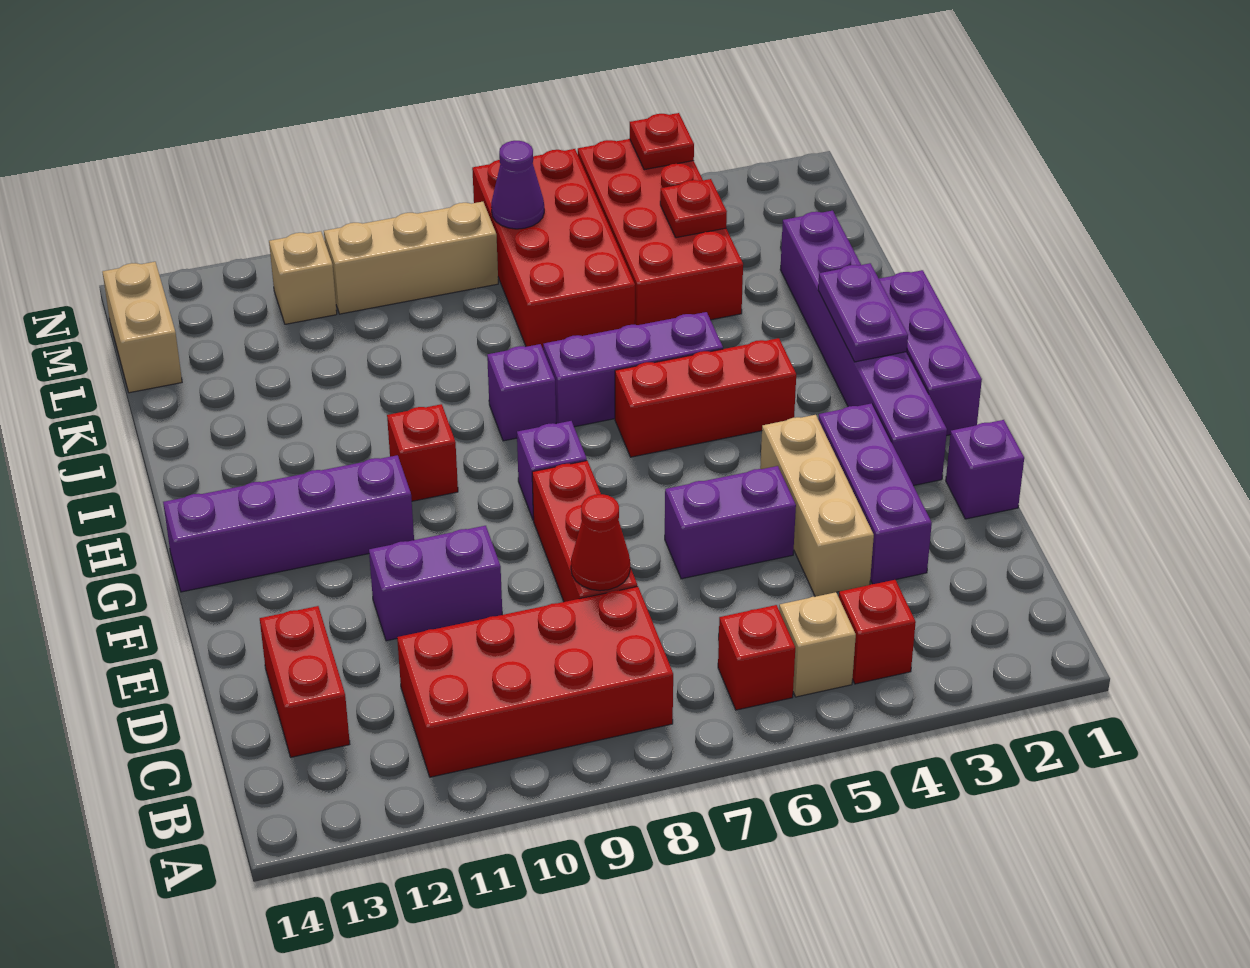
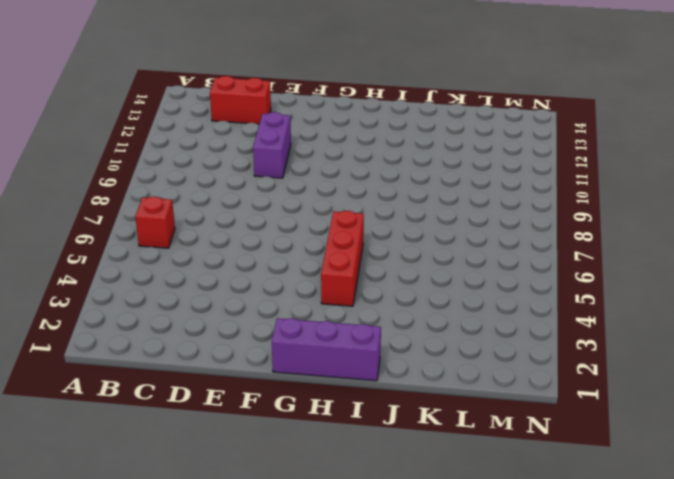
none -> red brick B4 level 1
none -> tan brick B5 level 1
none -> red brick B8:C11 level 1

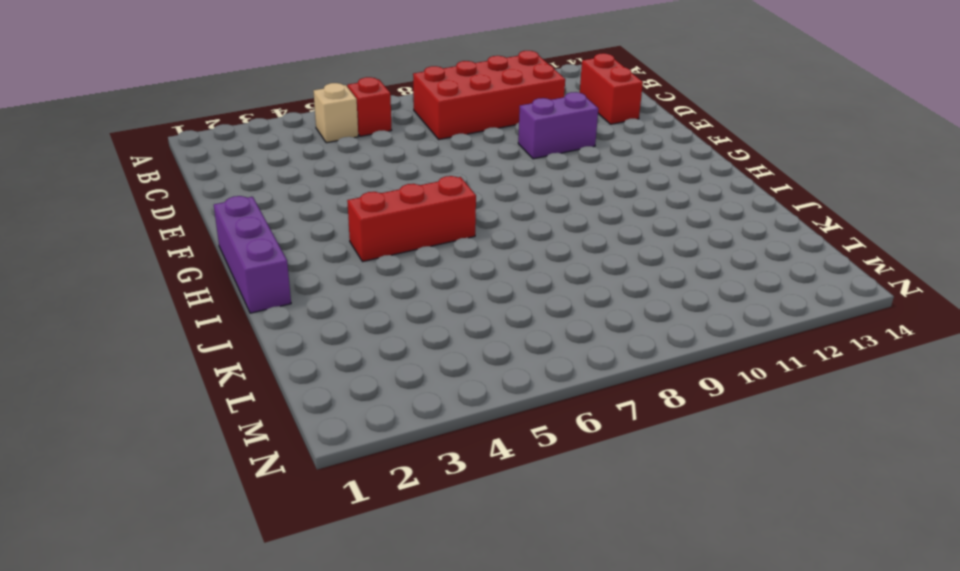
none -> red brick B4 level 1
none -> purple brick D3:F3 level 1
none -> tan brick D4:F4 level 1

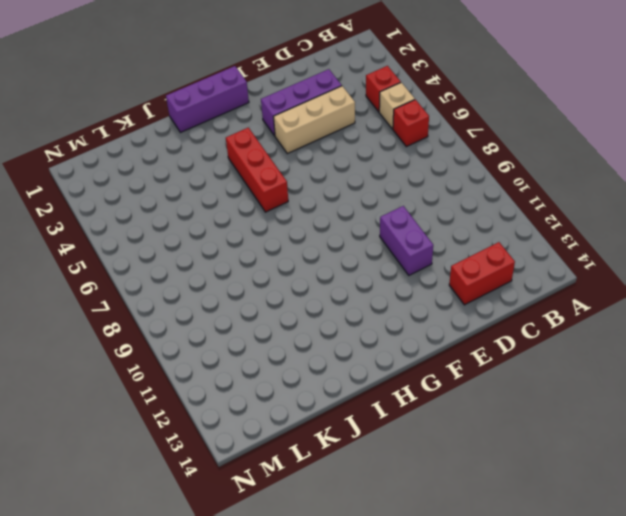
none -> red brick B8:C11 level 1
none -> red brick D8:F8 level 1
none -> purple brick E1 level 1

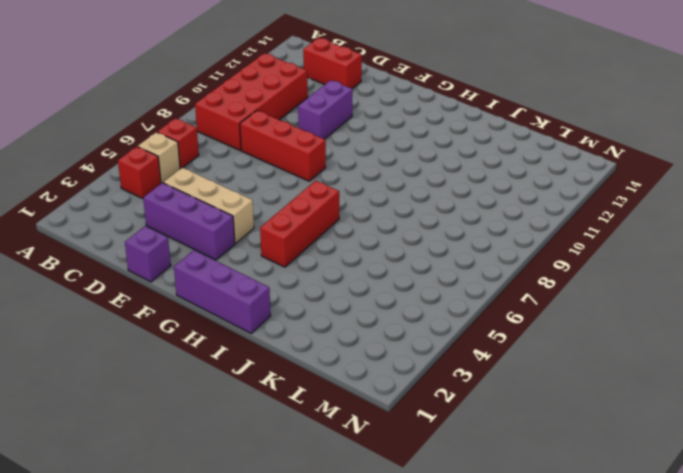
none -> purple brick E5:E6 level 1
none -> purple brick F2:K2 level 1
none -> purple brick G8 level 1

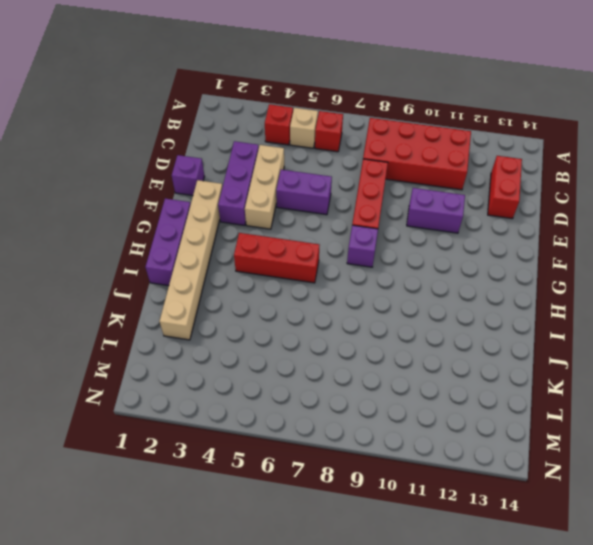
tan brick F2:K2 level 1 -> purple brick F2:K2 level 1
none -> purple brick G11:G14 level 1
none -> red brick H10 level 1
none -> purple brick I5:I7 level 1

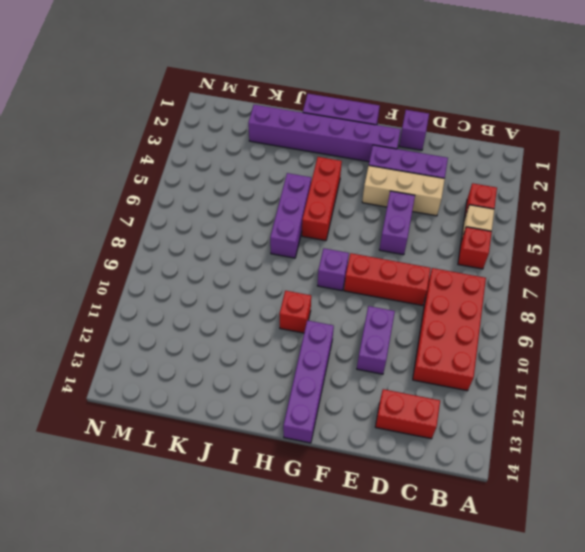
none -> purple brick I8 level 1
none -> red brick K4:N5 level 1
none -> red brick K6:N7 level 1

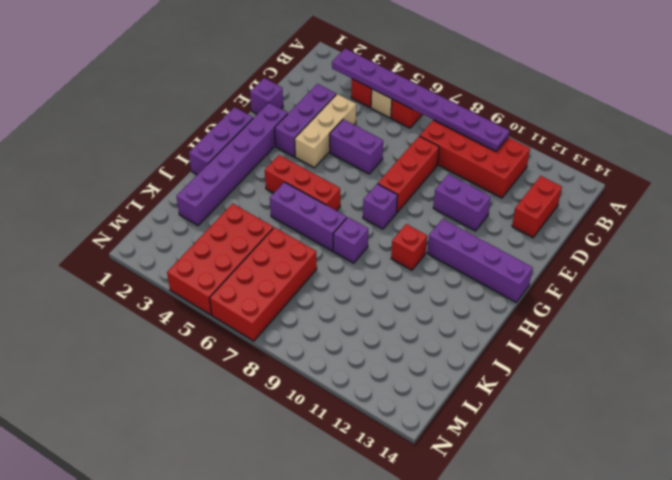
purple plate B3:B10 level 2 -> none
none -> tan brick L14:M14 level 1
none -> tan brick M8:M10 level 1
none -> tan brick M11 level 1

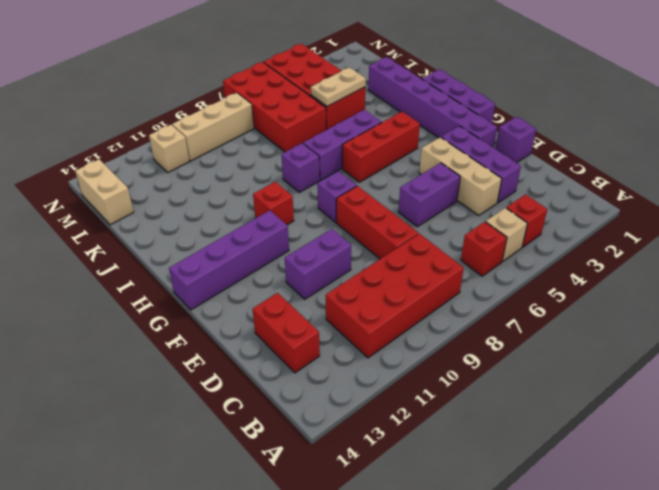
tan plate K4:K5 level 2 -> none
none -> red cone D8 level 2
none -> purple plate H2:I2 level 2
none -> red plate L4 level 2

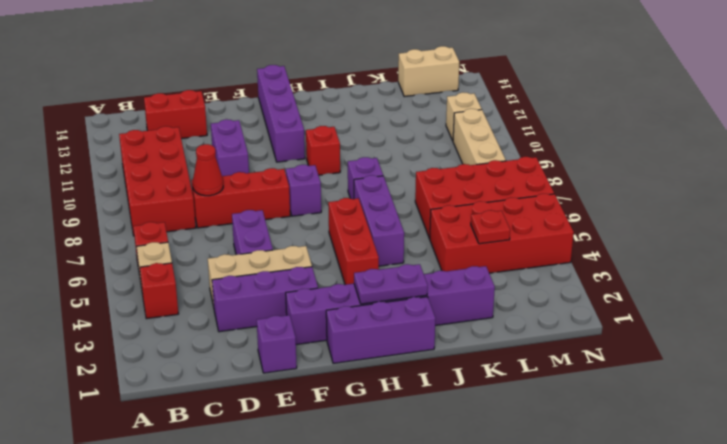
none -> purple cone M7 level 2
none -> red plate N4 level 2

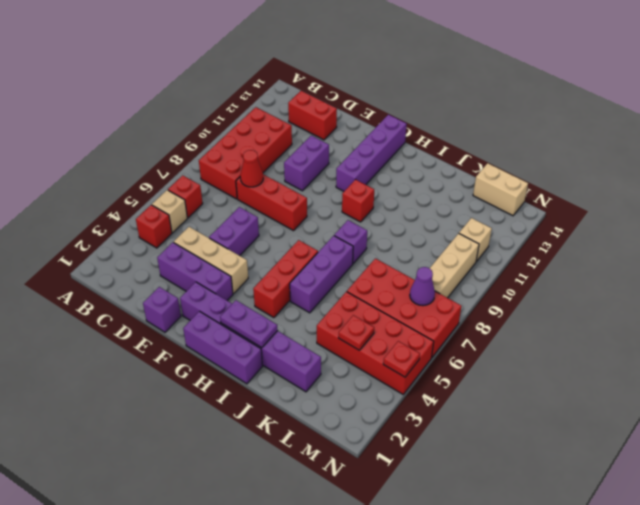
none -> purple brick G8 level 1

